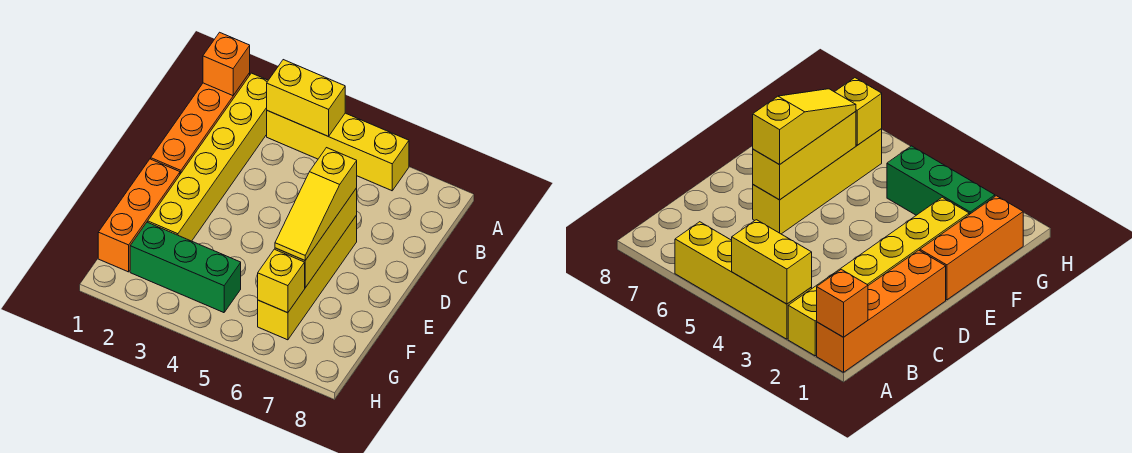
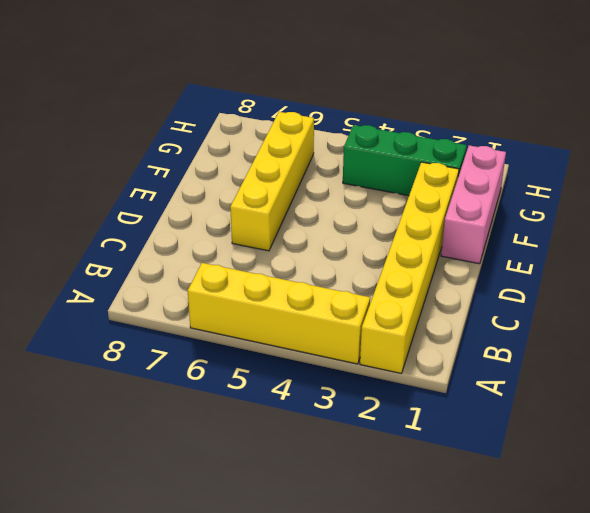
pink brick E1:G1 level 1 -> orange brick E1:G1 level 1
none -> orange brick A1:D1 level 1
none -> orange brick A1 level 2

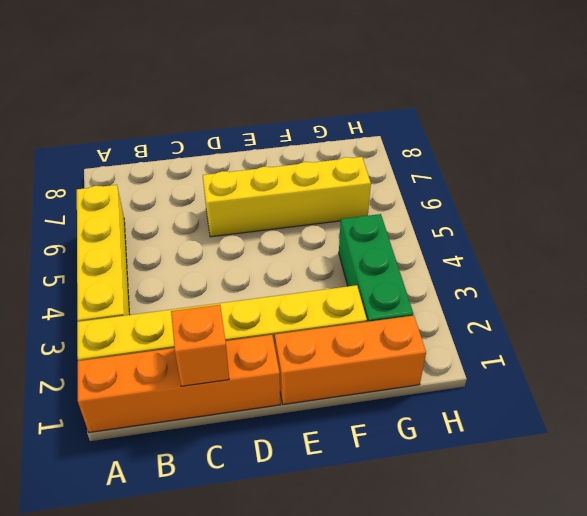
orange brick C1 level 2 -> orange brick A1 level 2
none -> yellow brick A3:A4 level 2
none -> yellow brick D6:F6 level 2

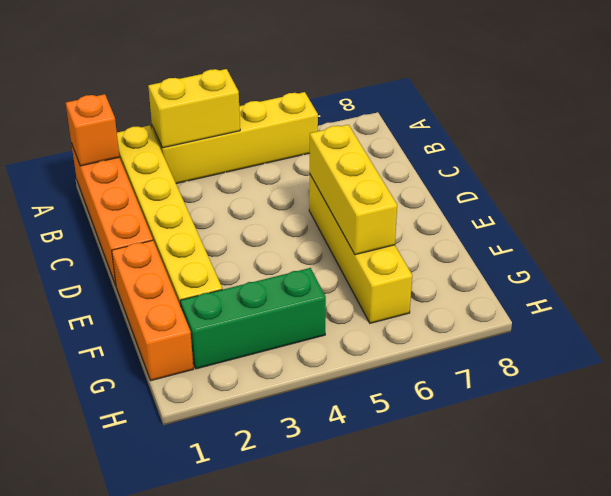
none -> yellow brick G6 level 2
none -> yellow slope D6:F6 level 3 top D

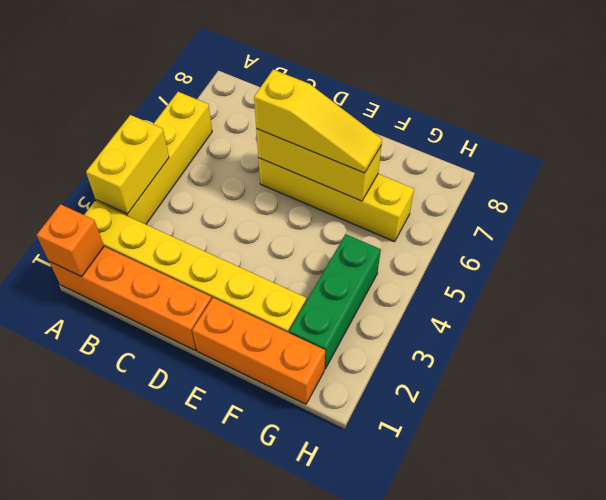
none -> yellow brick G6 level 2

